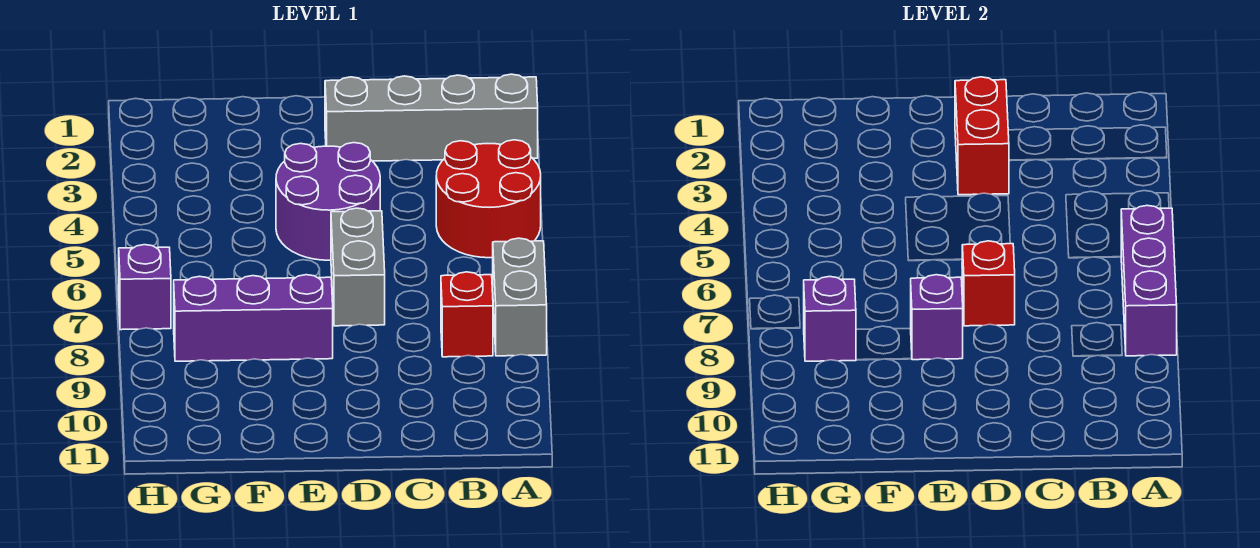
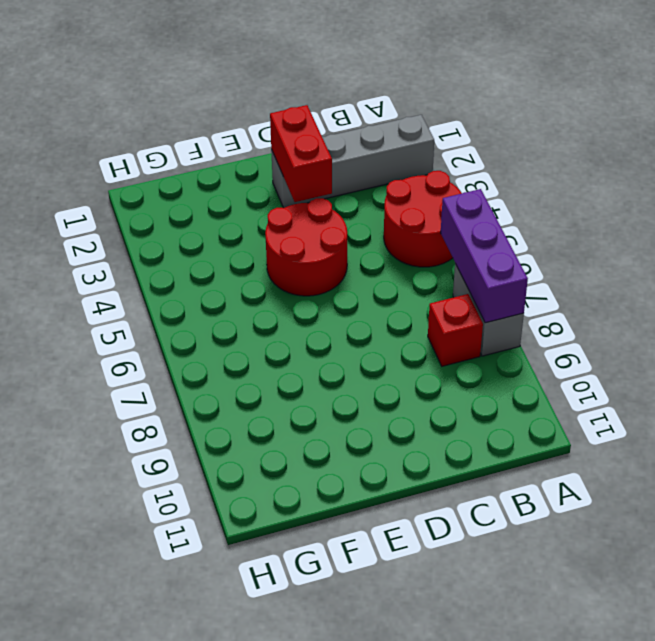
red round brick D4:E5 level 1 -> purple round brick D4:E5 level 1
none -> grey brick D6:D7 level 1
none -> purple brick E8:G8 level 1
none -> purple brick H7 level 1

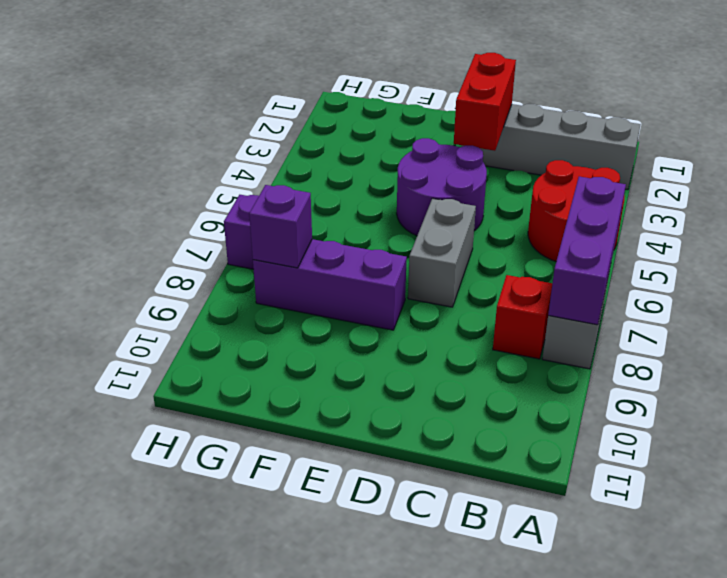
none -> red brick D7 level 2
none -> purple brick E8 level 2

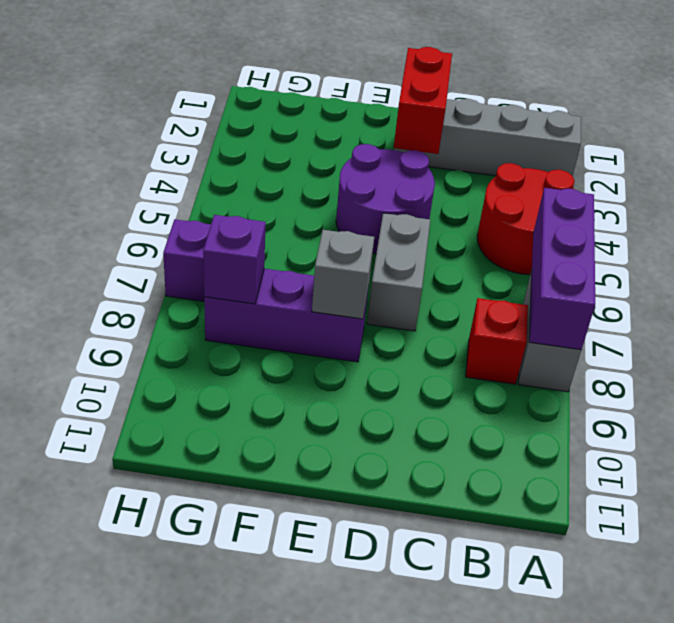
grey brick E8 level 2 -> purple brick E8 level 2
none -> red brick D7 level 2

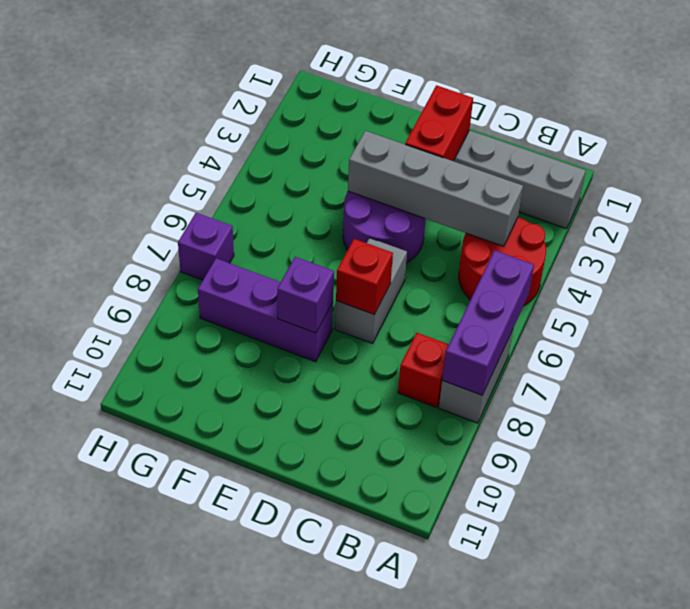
grey brick B4:E4 level 2 -> none
none -> purple brick G8 level 2

